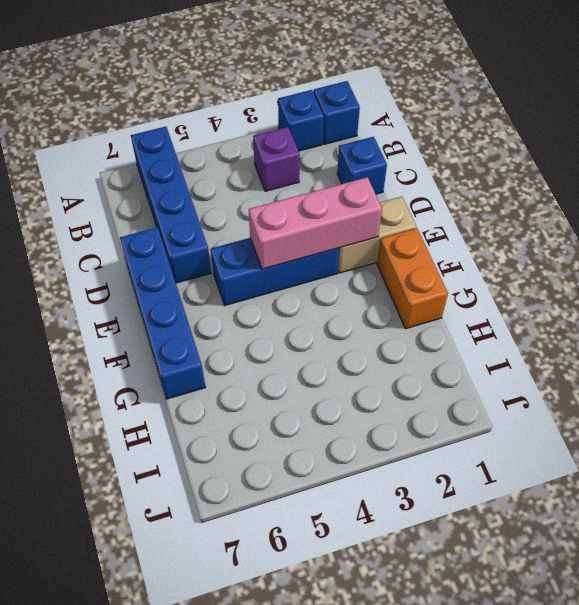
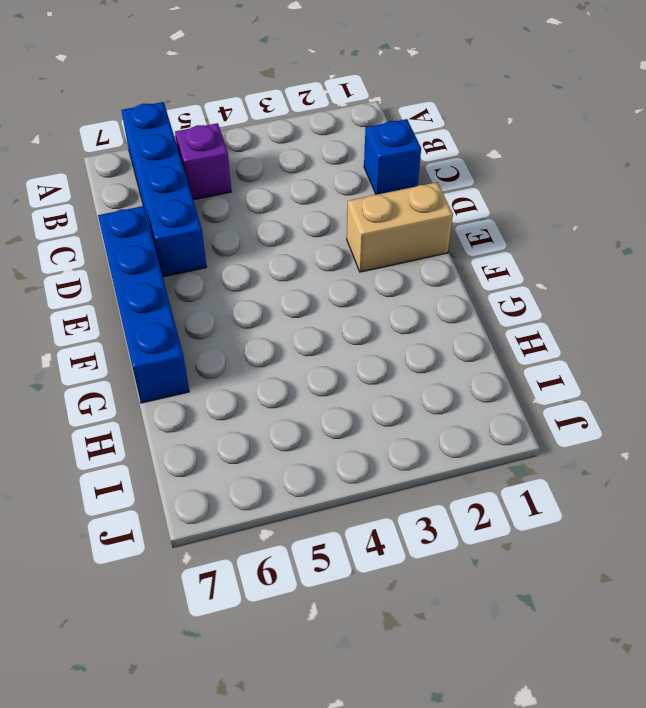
purple brick B5 level 1 -> purple brick B3 level 1
none -> blue brick A1 level 1
none -> blue brick A2 level 1

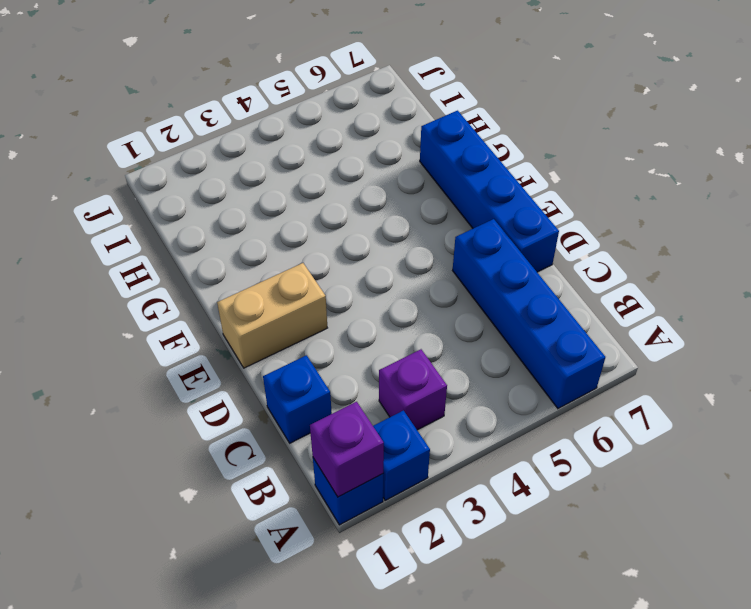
purple brick A1 level 2 -> none
none -> blue brick E3:E5 level 1
none -> orange brick F1:G1 level 1

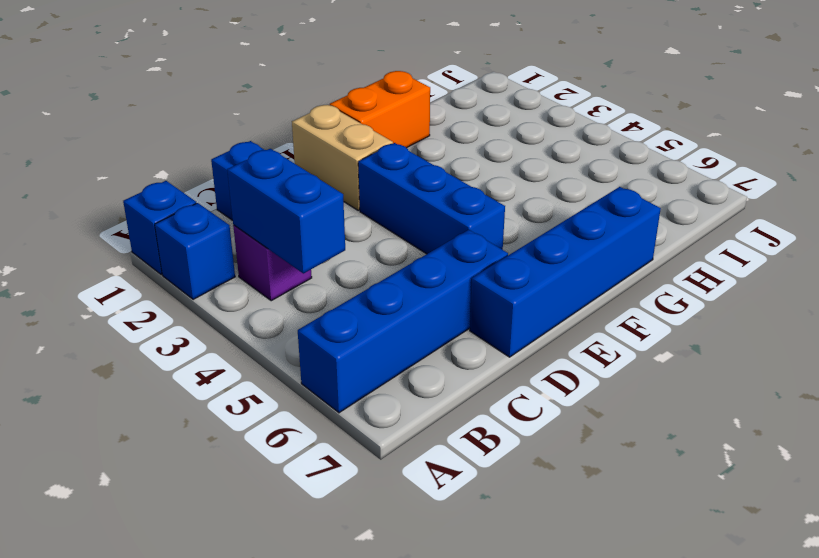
blue brick B3:B4 level 2 -> none
none -> pink brick E2:E4 level 2

